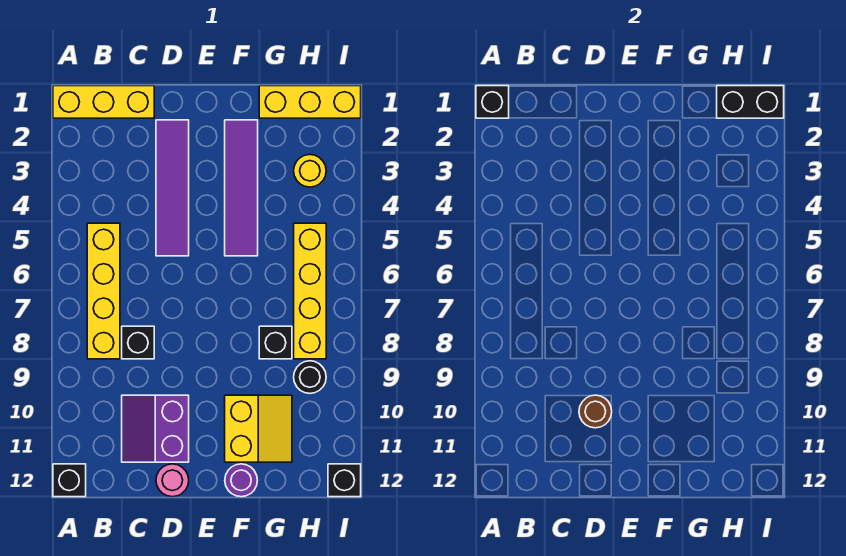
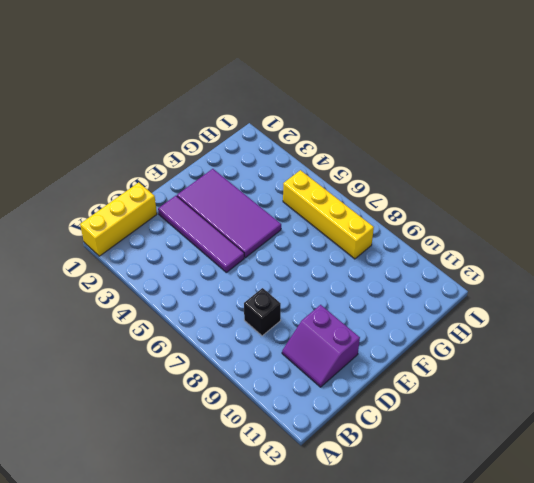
purple tile E2:F5 level 1 -> purple tile F2:F5 level 1
none -> black brick A12 level 1
none -> yellow brick B5:B8 level 1
none -> pink round brick D12 level 1

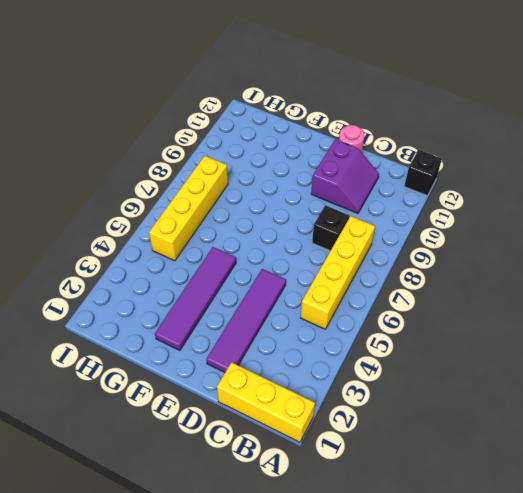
none -> yellow slope F10:G11 level 1 top F
none -> purple round brick F12 level 1
none -> yellow brick G1:I1 level 1

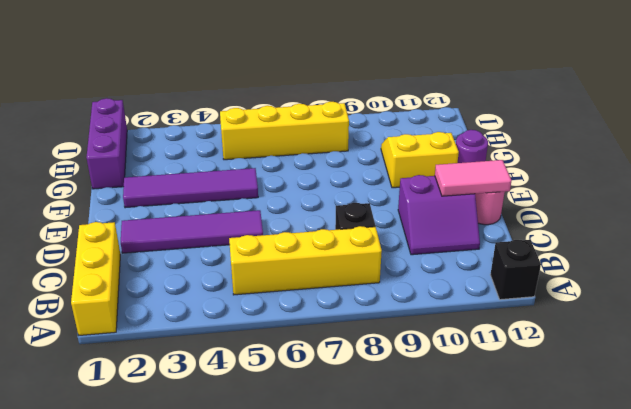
pink tile D11:D12 level 2 -> none
purple brick G1:I1 level 1 -> yellow brick G1:I1 level 1
none -> black brick G8 level 1
none -> yellow round brick H3 level 1
none -> black round brick H9 level 1

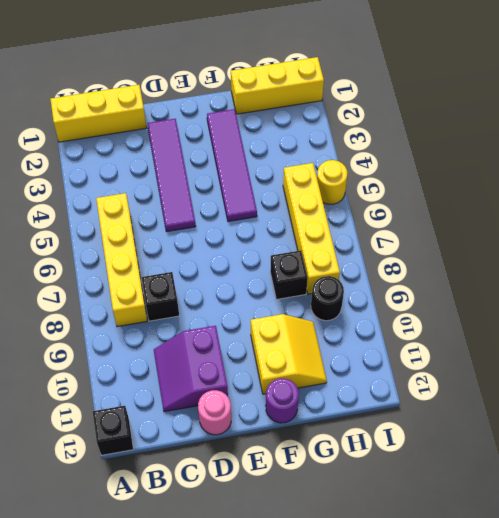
yellow round brick I5 level 1 -> yellow round brick H3 level 1
none -> black brick I12 level 1
none -> black brick A1 level 2
none -> brown round brick D10 level 2

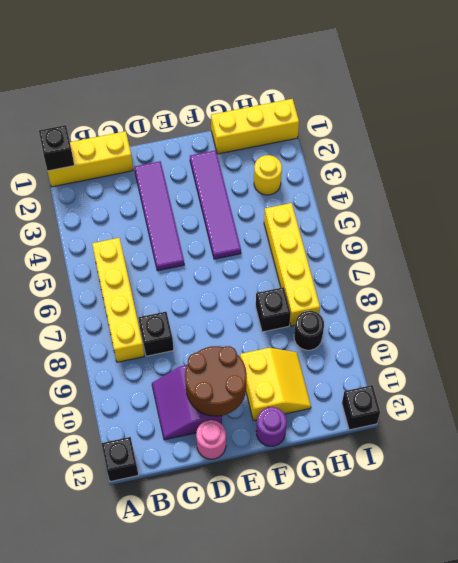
brown round brick D10:E11 level 2 -> brown round brick D10 level 2
none -> black brick H1:I1 level 2

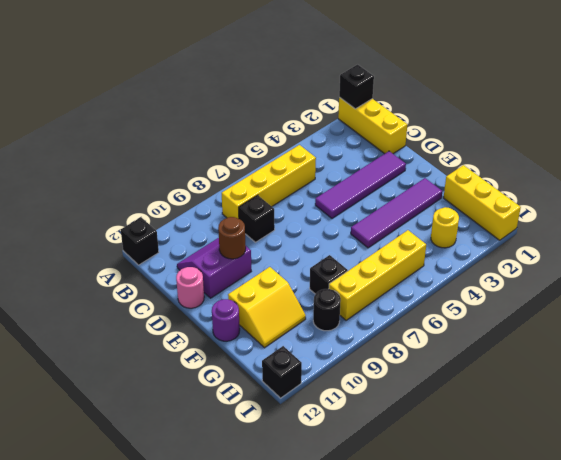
none -> black brick H1:I1 level 2

